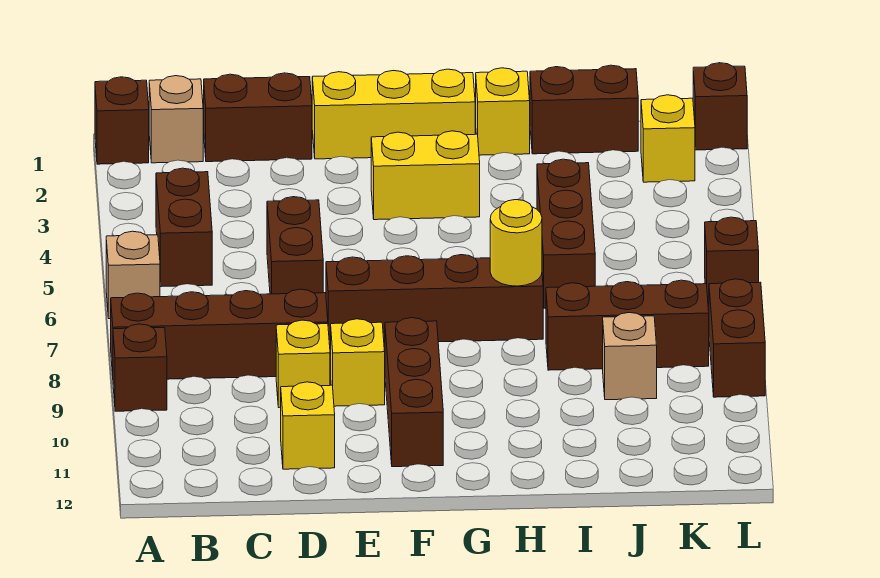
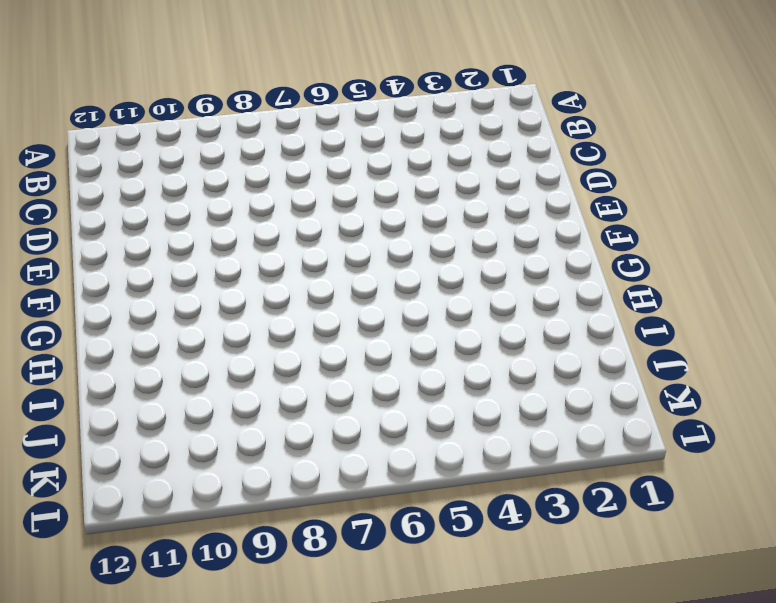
none -> brown brick A1 level 1
none -> tan brick A6 level 1
none -> brown brick A8:D8 level 1

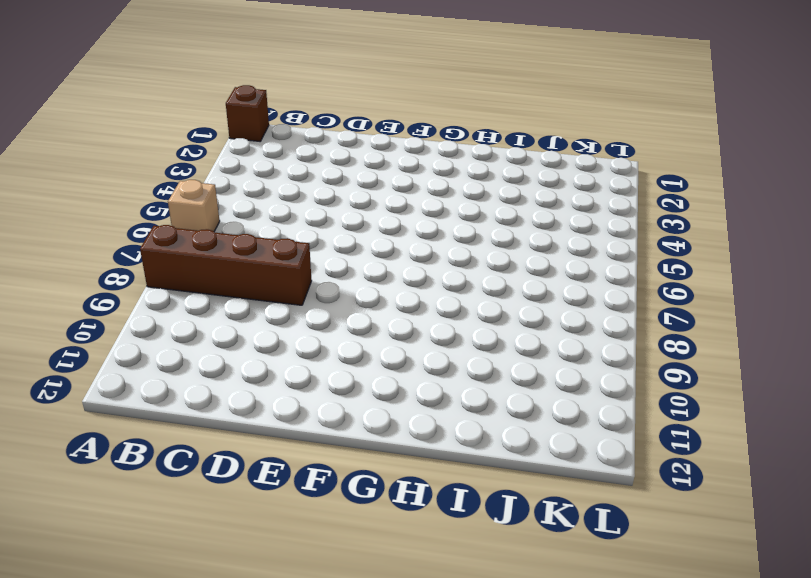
none -> brown brick A9 level 1
none -> tan brick B1 level 1
none -> brown brick B4:B5 level 1

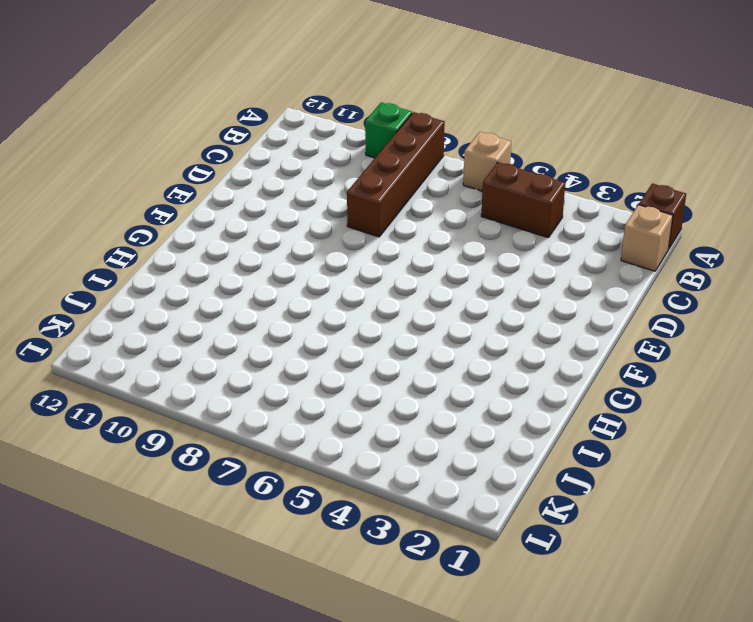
green brick A9 level 1 -> brown brick A9 level 1
none -> brown brick C1:D1 level 1
none -> brown brick D5:D6 level 1
none -> yellow brick D9 level 1

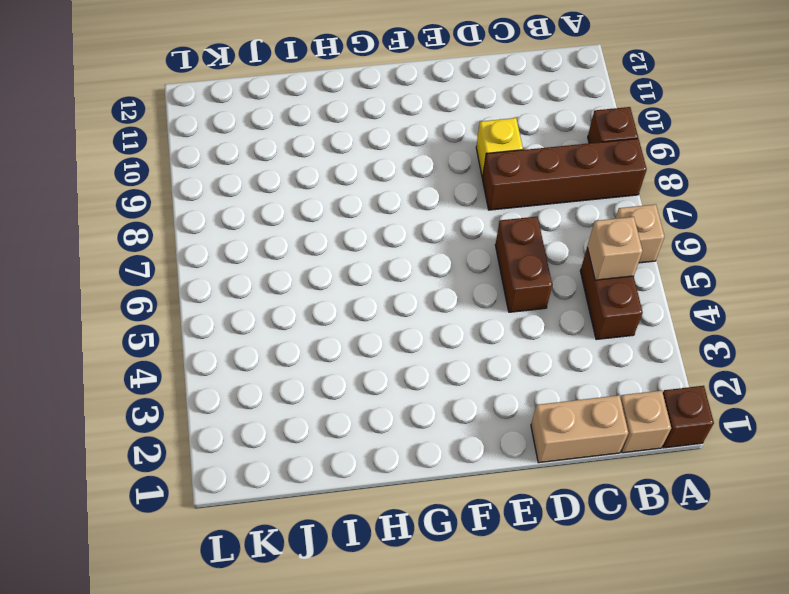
tan brick B5 level 2 -> tan brick J9 level 1
tan brick C1:D1 level 1 -> brown brick C1:D1 level 1
none -> yellow brick D11 level 1
none -> yellow brick E1:G1 level 1
none -> brown brick E7:H7 level 1

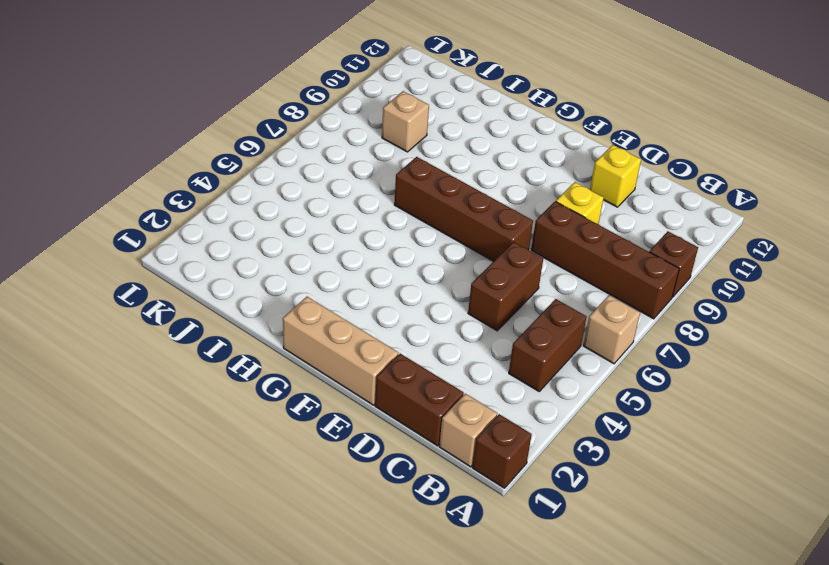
tan brick E1:G1 level 1 -> yellow brick E1:G1 level 1
none -> yellow brick E9 level 1
none -> yellow brick F3:G3 level 1
none -> brown brick F9:F11 level 1

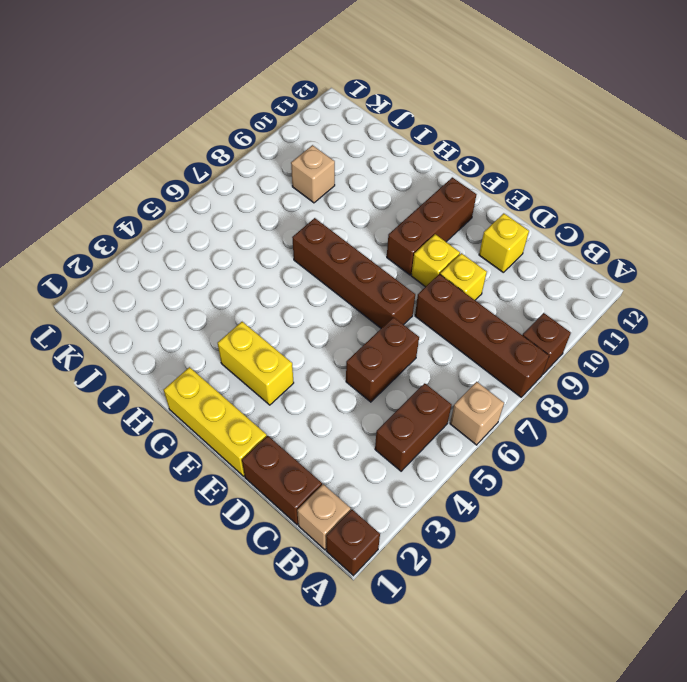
none -> yellow brick H1 level 1
none -> brown brick I1:J1 level 1
none -> brown brick I4:I6 level 1

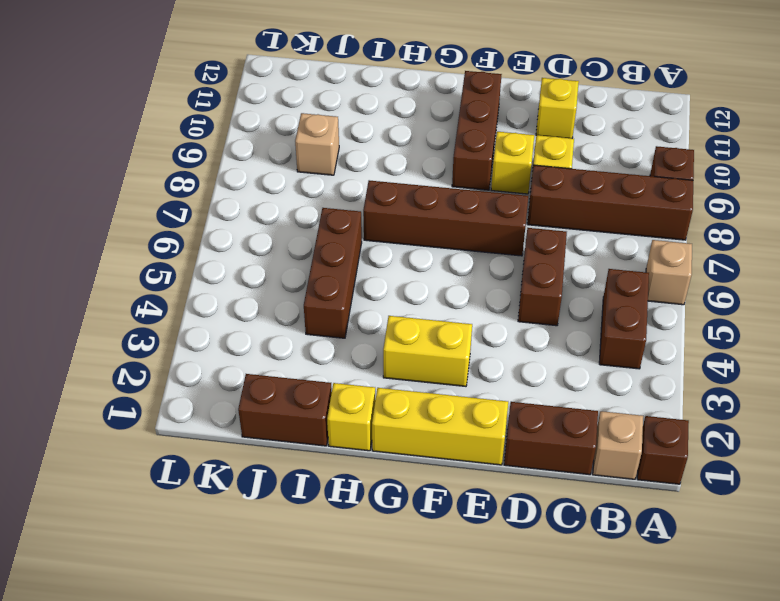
none -> brown brick I8:K8 level 1
none -> yellow brick K2 level 1
none -> brown brick L1 level 1

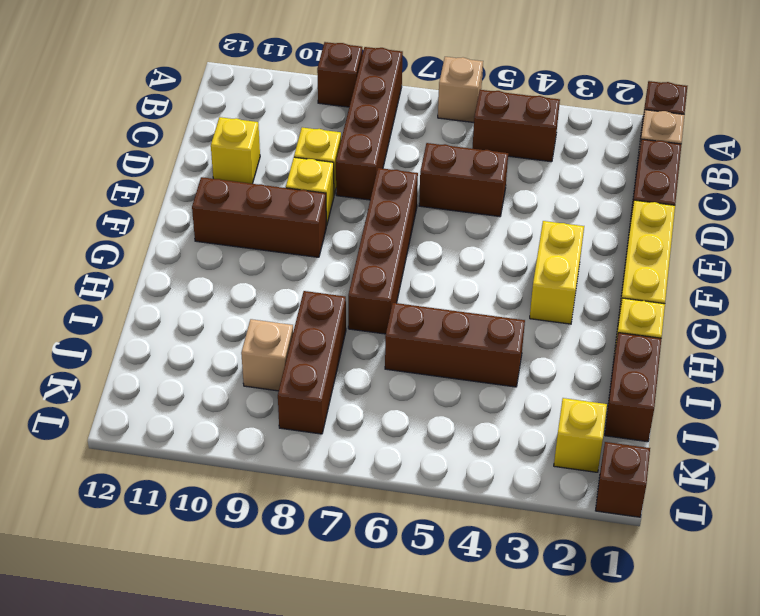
none -> brown brick L6 level 1
none -> brown brick L8:L9 level 1
none -> yellow round brick H7 level 2

